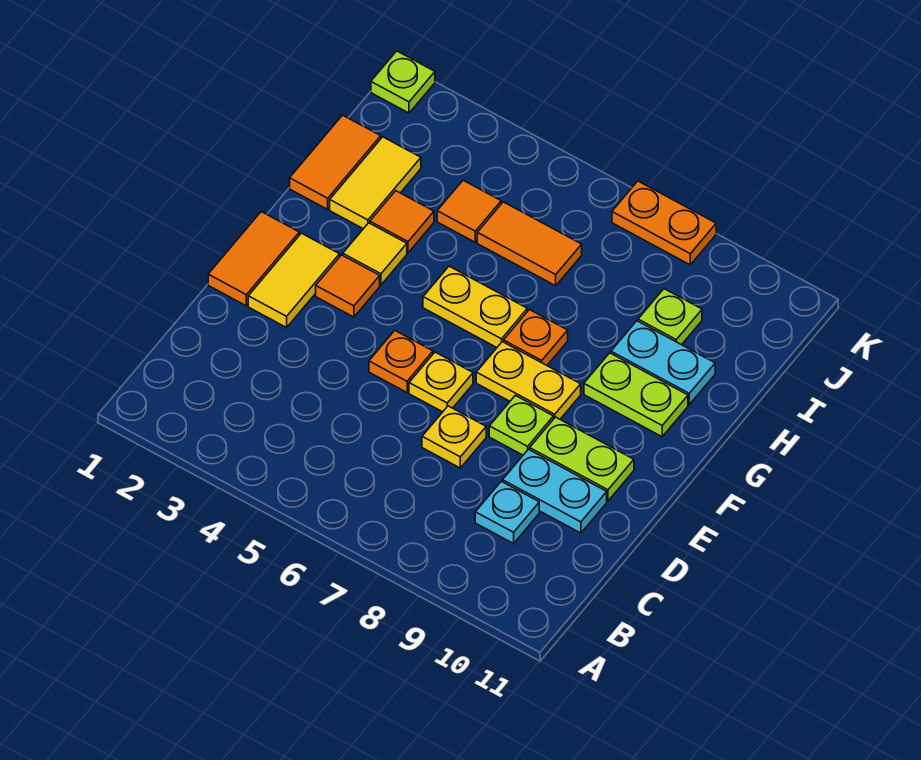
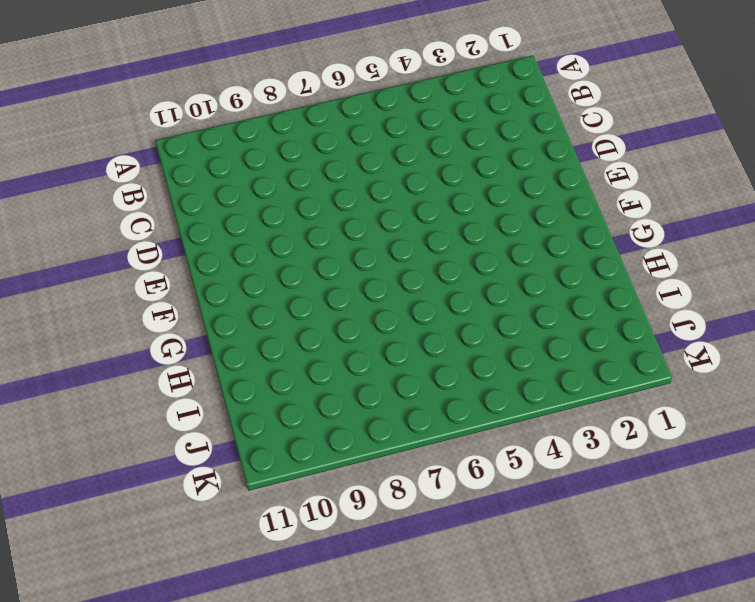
none -> cyan plate C9 level 1
none -> yellow plate D7 level 1
none -> cyan plate D9:D10 level 1

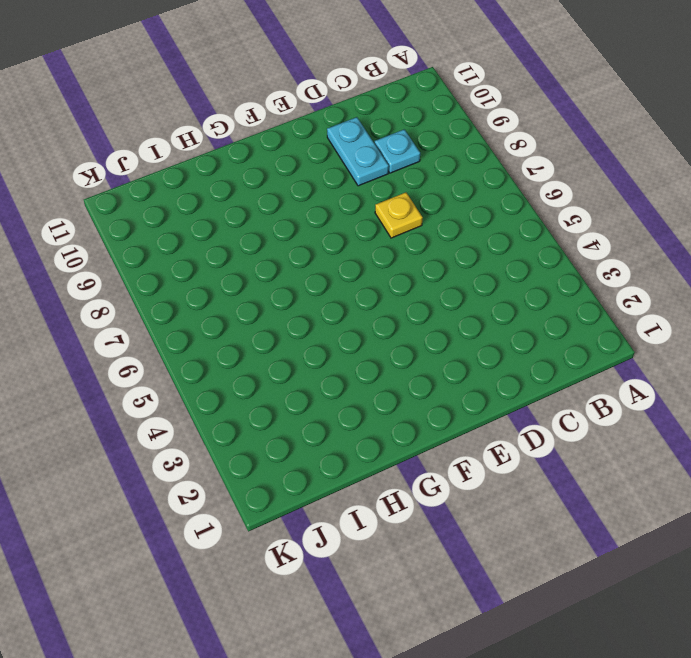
none -> orange tile E1:F1 level 1
none -> yellow tile E2:F2 level 1
none -> orange plate E5 level 1

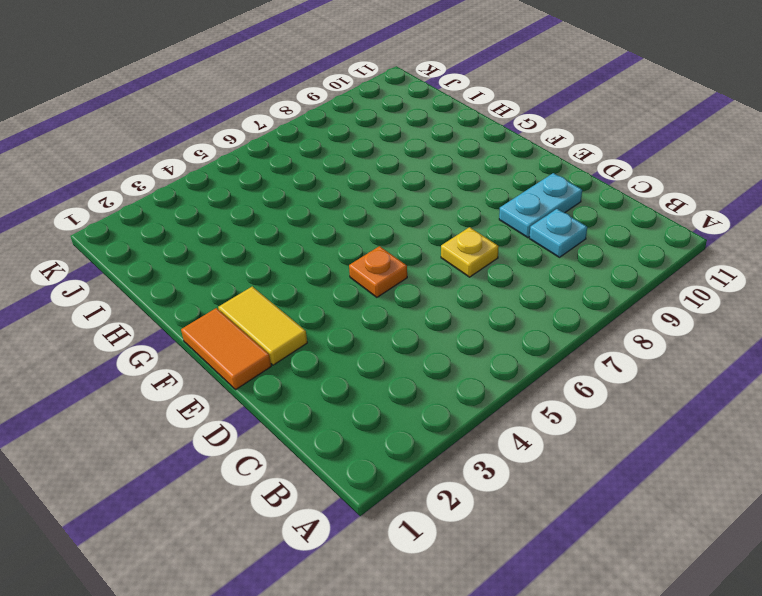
none -> yellow plate E6 level 1
none -> lime plate E8 level 1
none -> lime plate E9:E10 level 1

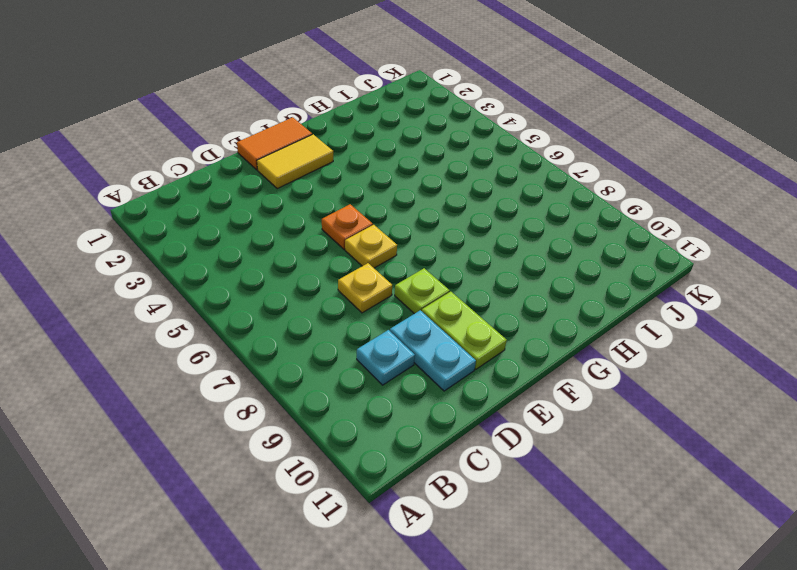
none -> orange tile F3 level 1
none -> yellow plate F7:F8 level 1
none -> yellow tile G3 level 1

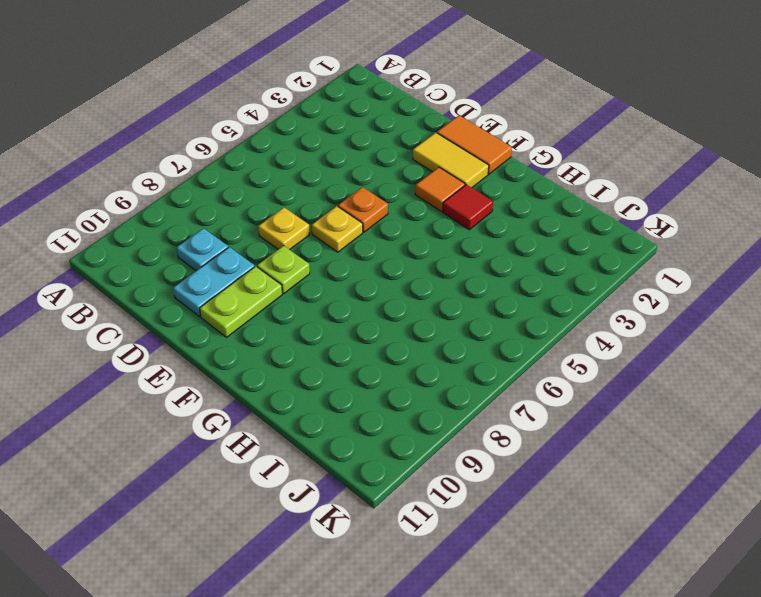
red tile G3 level 1 -> yellow tile G3 level 1
none -> yellow plate F7:F8 level 1
none -> yellow plate G5:G6 level 1
none -> orange plate G7 level 1

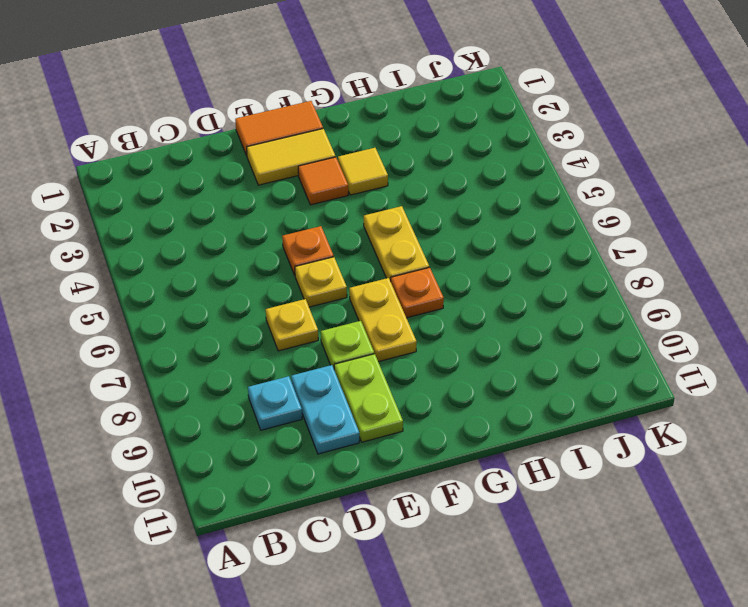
none -> lime plate G9:G10 level 1
none -> orange tile H1:I1 level 1
none -> yellow tile H2:I2 level 1

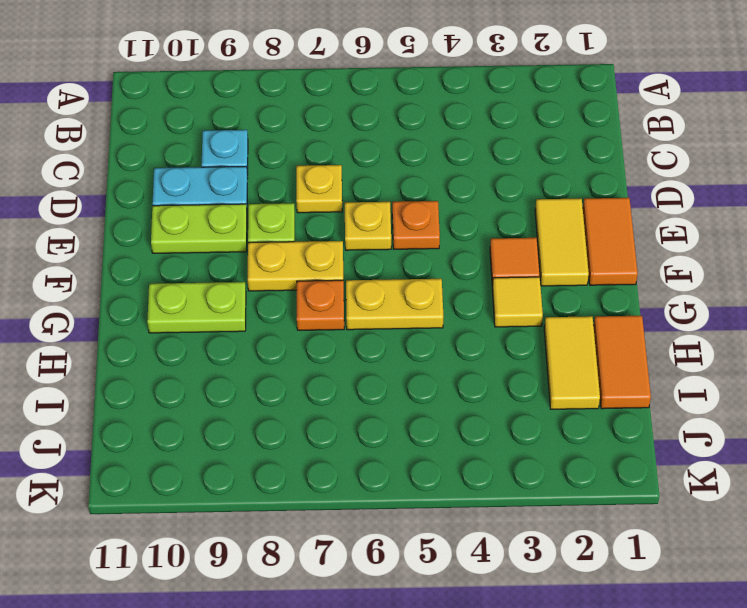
none -> orange tile H3 level 1
none -> cyan plate H9:H10 level 1
none -> orange tile I4 level 1

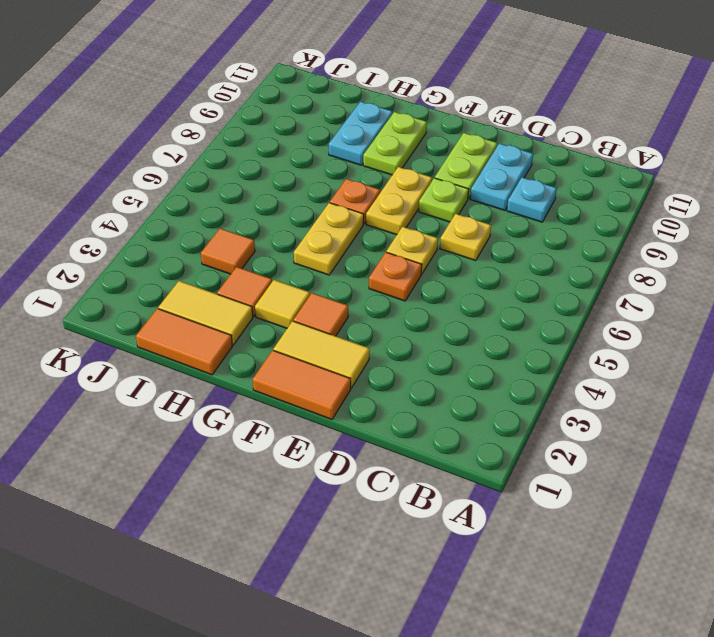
none -> orange tile I5:I6 level 1
none -> lime plate I9 level 1
none -> lime plate K1 level 1

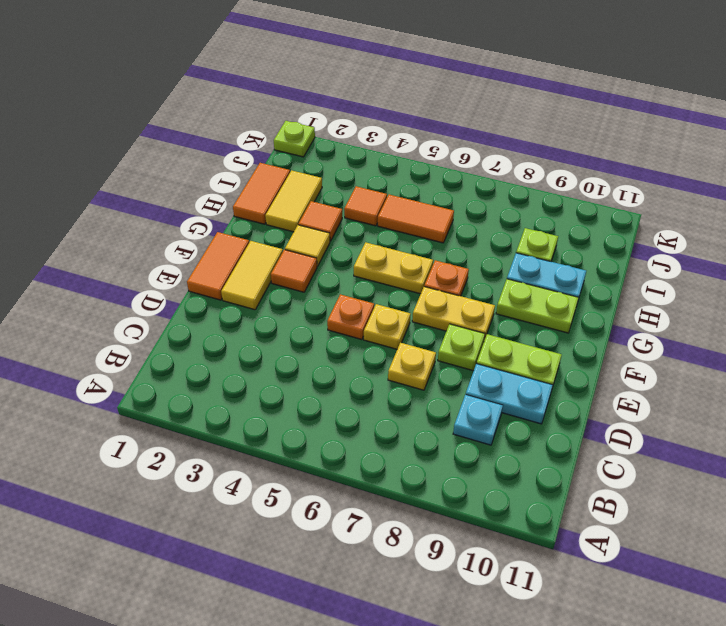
none -> orange plate K7:K8 level 1

